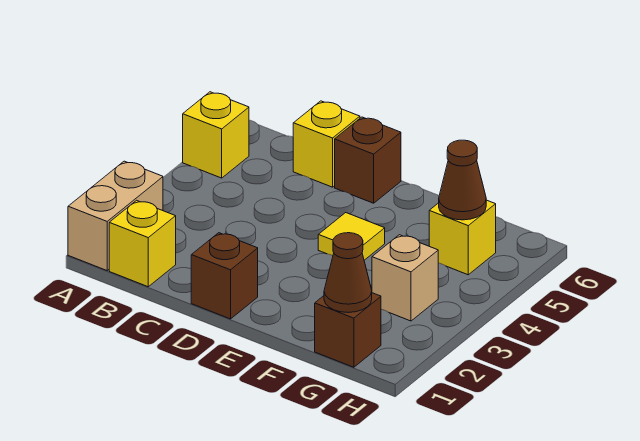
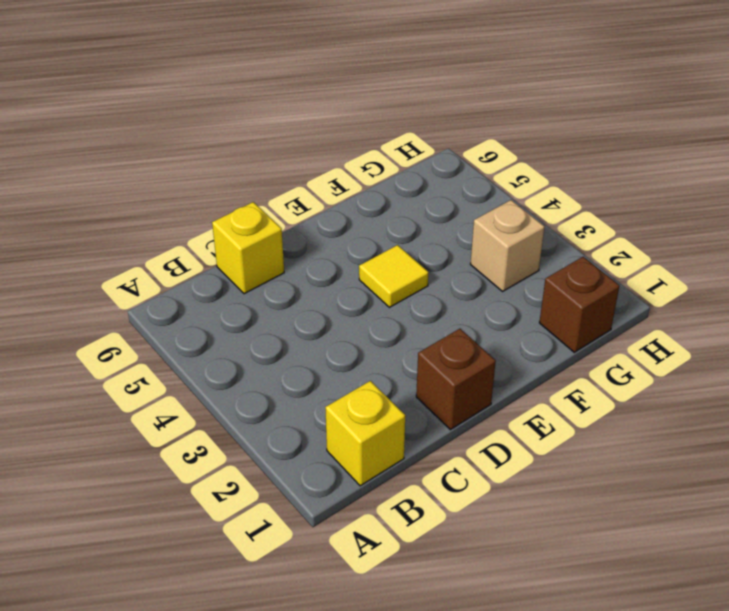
none -> tan brick A1:A2 level 1
none -> yellow brick A5 level 1
none -> brown brick D6 level 1

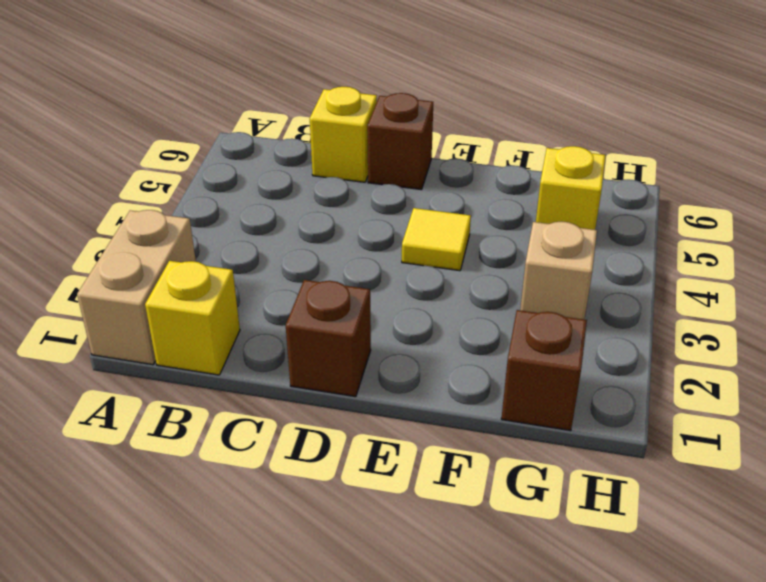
none -> yellow brick A5 level 1
none -> brown cone G1 level 2
none -> brown cone G5 level 2

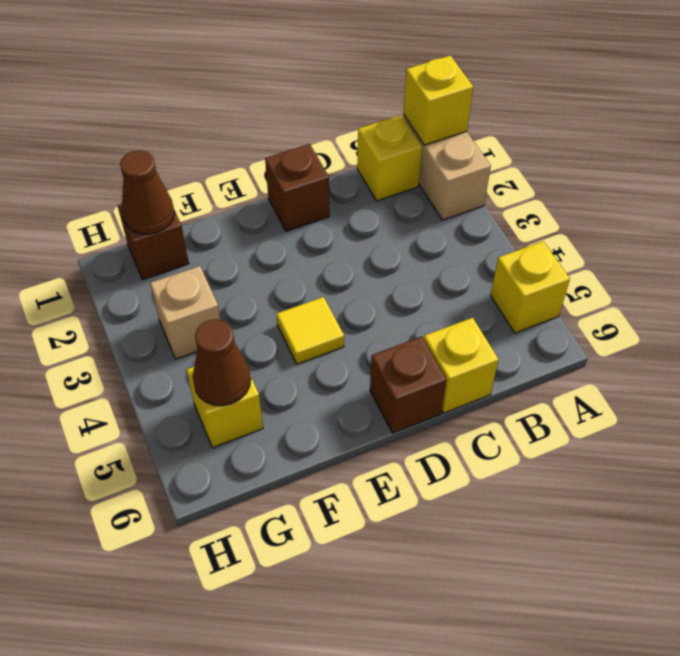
yellow brick A1 level 2 -> none

